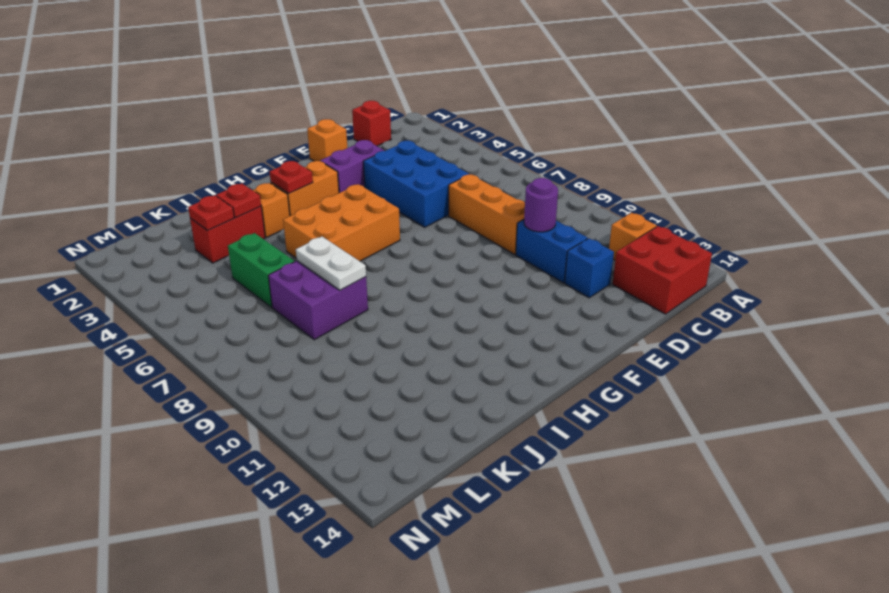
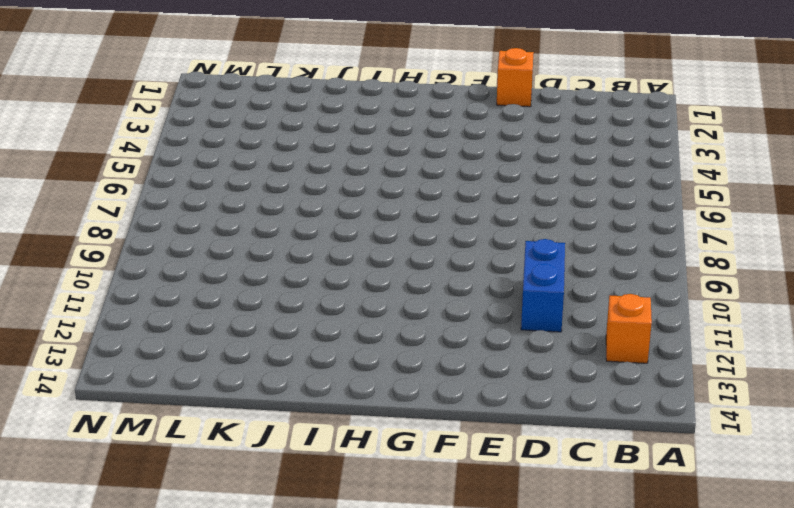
none -> red brick B13:C14 level 1
none -> red brick C1 level 1
none -> blue brick D4:E6 level 1

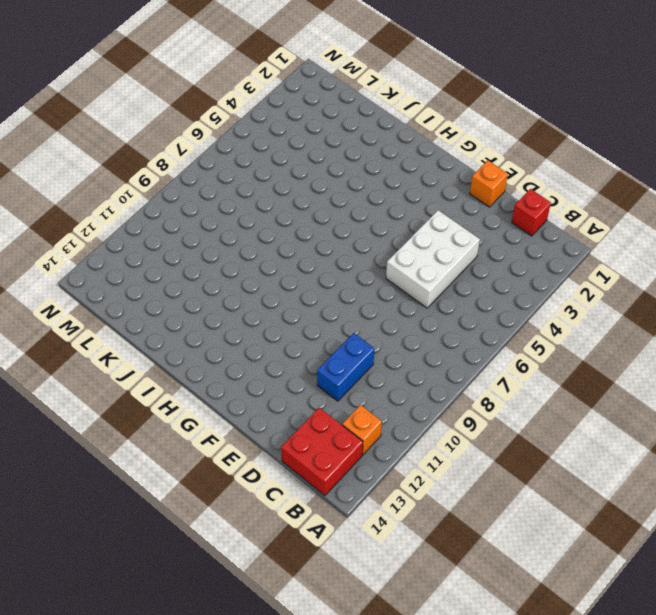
white brick D4:E6 level 1 -> blue brick D4:E6 level 1
none -> orange brick D7:D9 level 1
none -> blue brick D12 level 1
none -> purple brick E3:F3 level 1

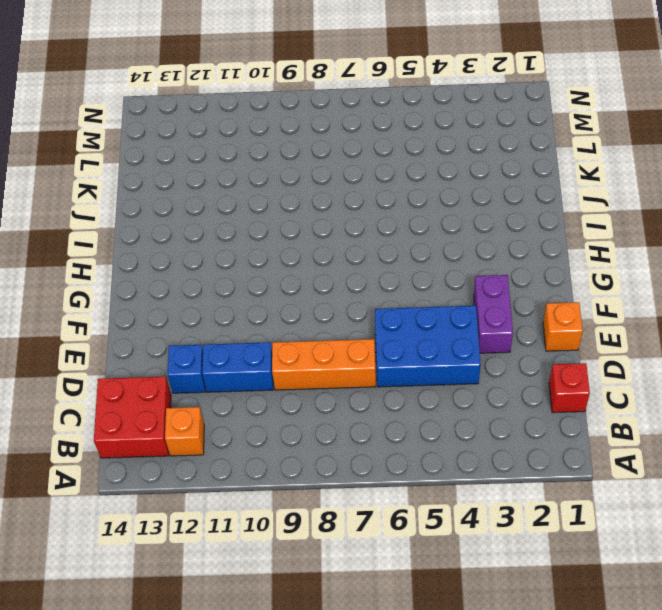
none -> orange brick G3:H3 level 1
none -> orange brick G5:I6 level 1
none -> orange brick I3 level 1

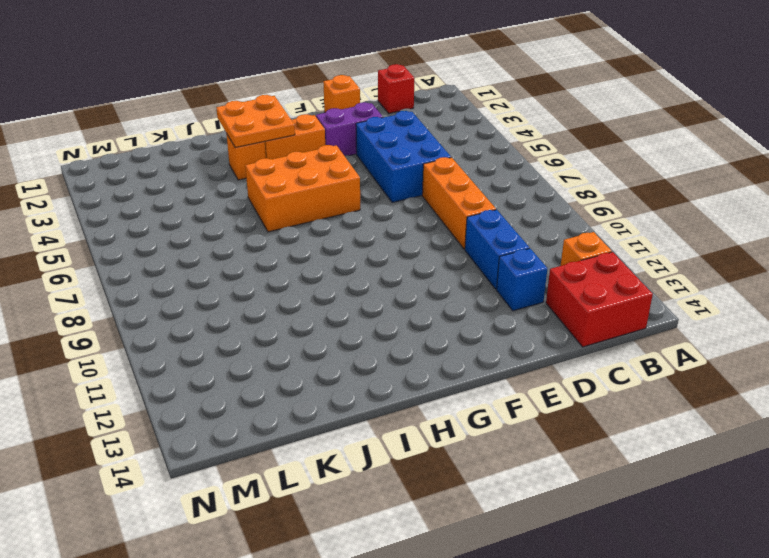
orange plate H2:I3 level 2 -> red plate H3 level 2
none -> red brick J3:K3 level 1
none -> purple brick J7:K8 level 1
none -> green brick K5:K6 level 1

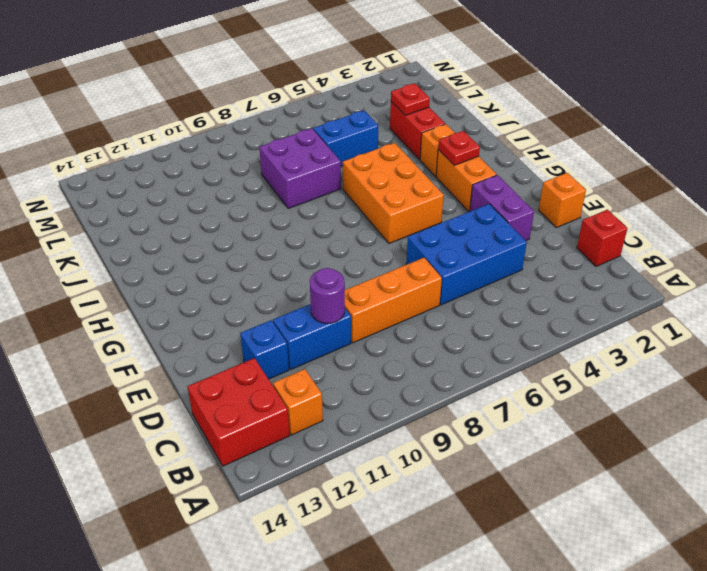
blue brick K5:K6 level 1 -> green brick K5:K6 level 1
none -> red plate J3 level 2
none -> white plate J7:J8 level 2

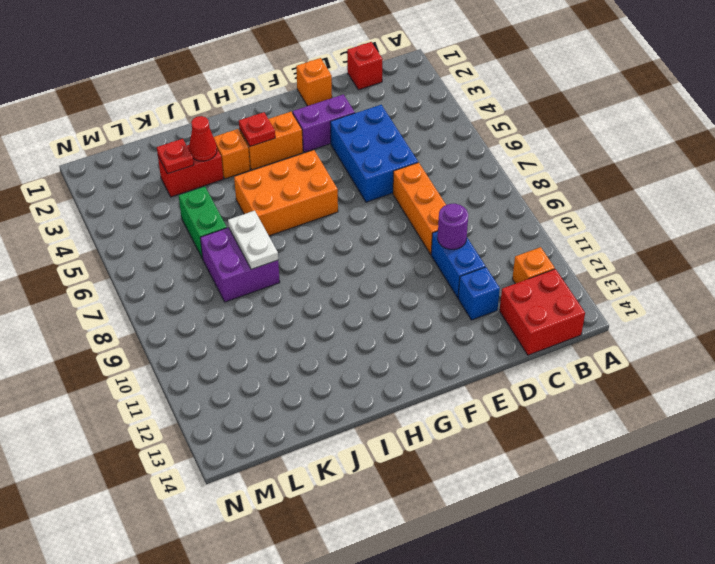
red cone J3 level 2 -> red plate J3 level 2

